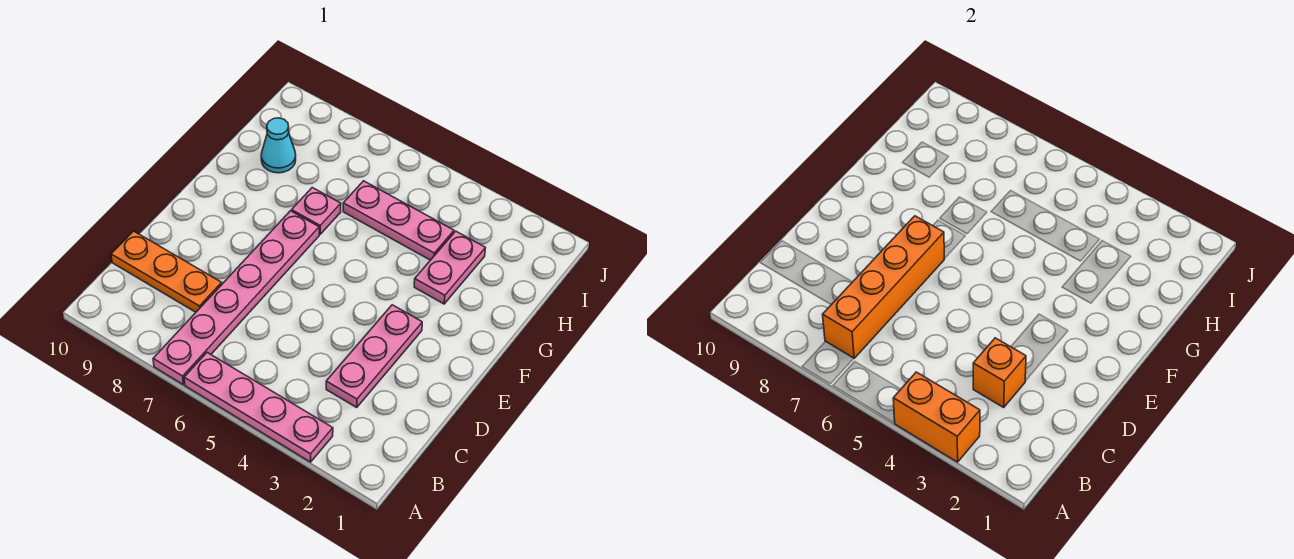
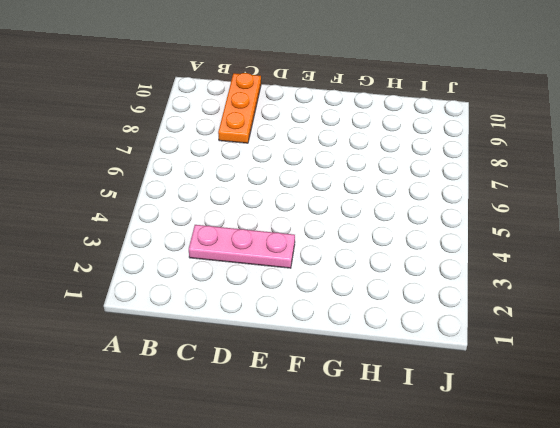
none -> pink plate A3:A6 level 1
none -> pink plate A7:F7 level 1

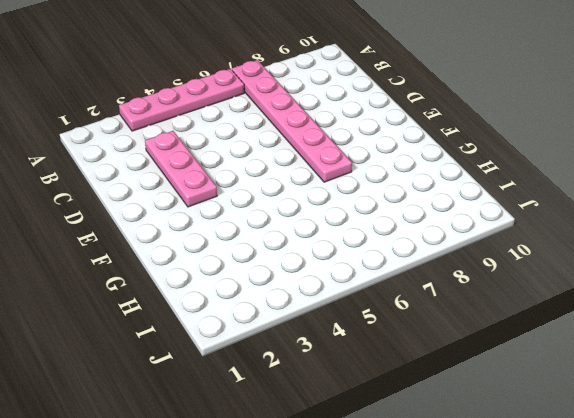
none -> orange plate C8:C10 level 1
none -> pink plate G3:H3 level 1

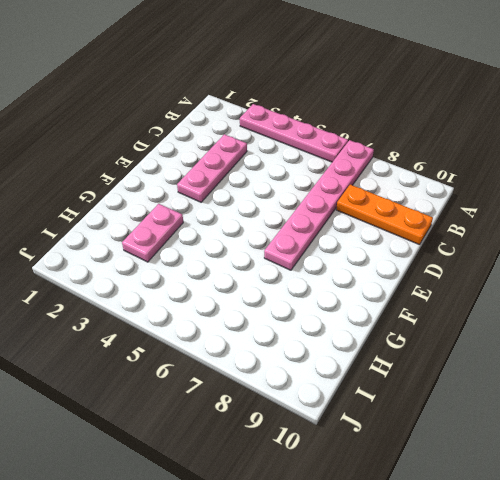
none -> pink plate G7 level 1
none -> pink plate H4:H6 level 1

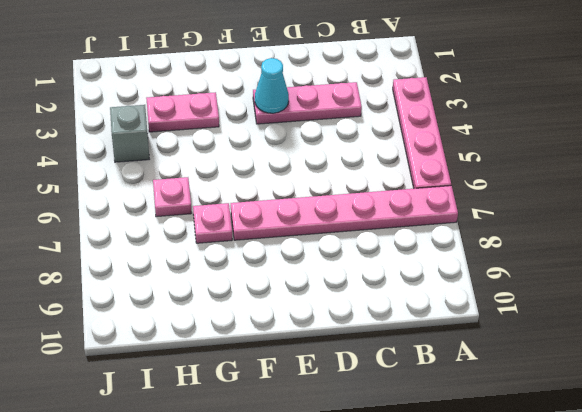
cyan cone E3 level 2 -> cyan cone H9 level 1
pink plate H6 level 1 -> pink plate H4:H6 level 1
grey brick I4 level 1 -> none
none -> orange plate C8:C10 level 1
none -> orange brick A3:A4 level 2

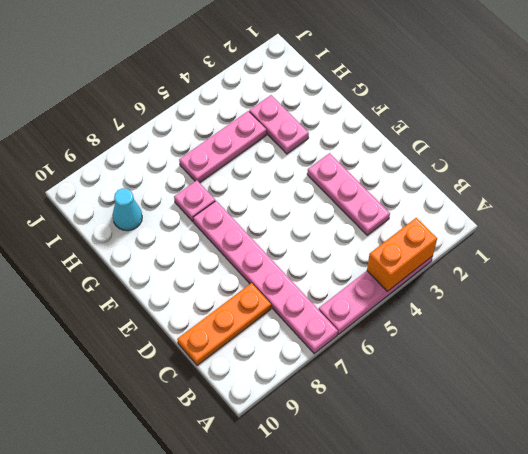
none -> orange brick B7:E7 level 2
none -> orange brick C3 level 2

